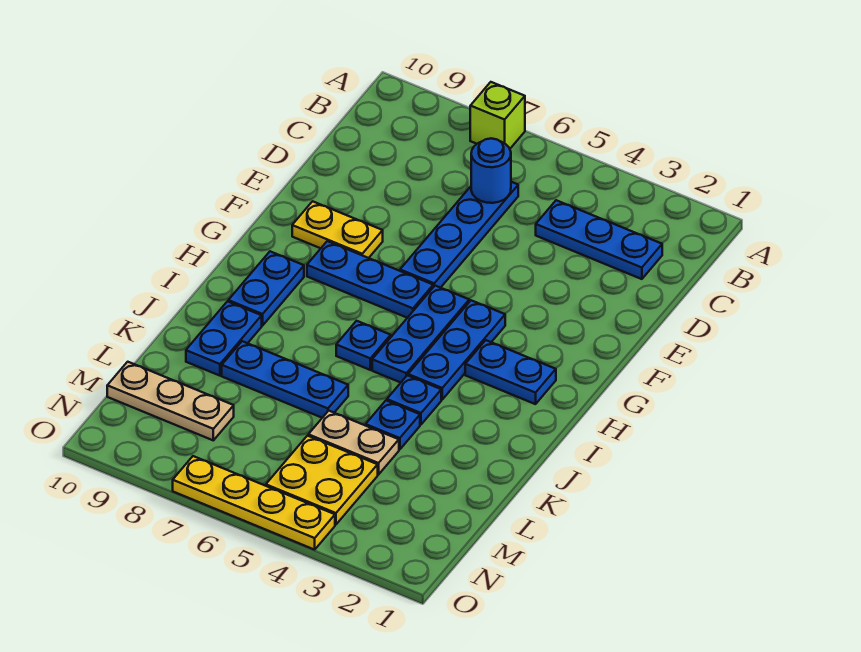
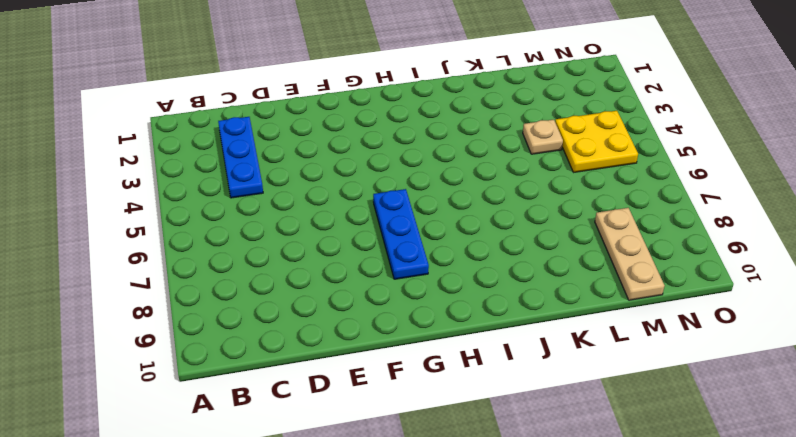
tan plate L4 level 1 -> tan plate L4:L5 level 1
none -> lime brick A7 level 1
none -> blue plate C6:F6 level 1
none -> yellow plate F8:F9 level 1

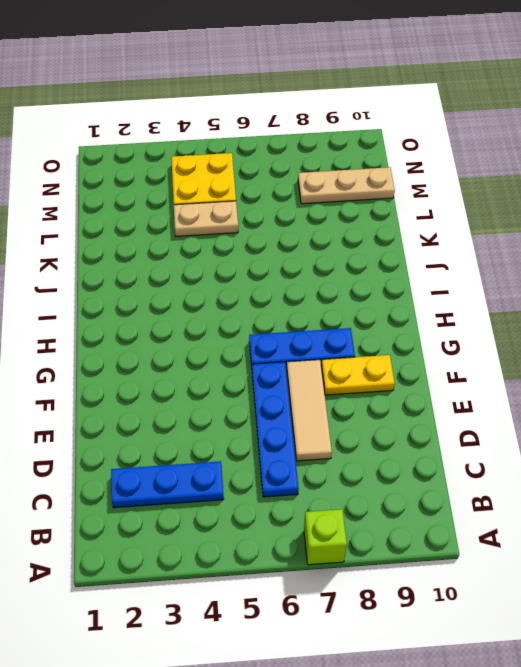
tan tile D7:F7 level 1 -> none
none -> blue plate G4:I4 level 1
none -> blue plate G5:I5 level 1
none -> blue plate H2:H3 level 1

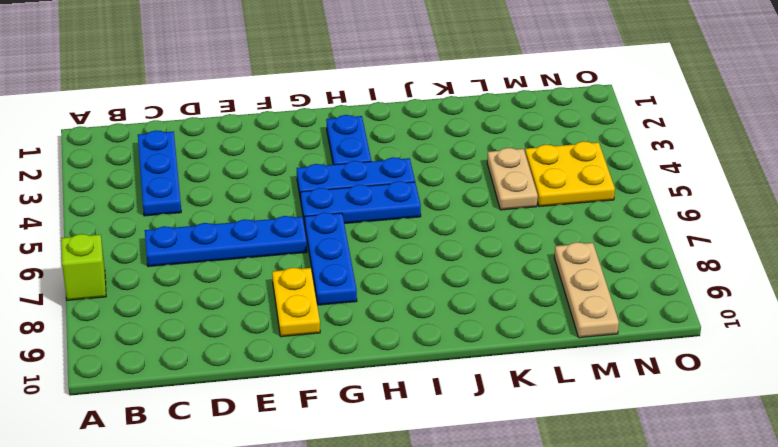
none -> blue plate H9:I9 level 1
none -> blue plate I6 level 1
none -> blue plate J4 level 1

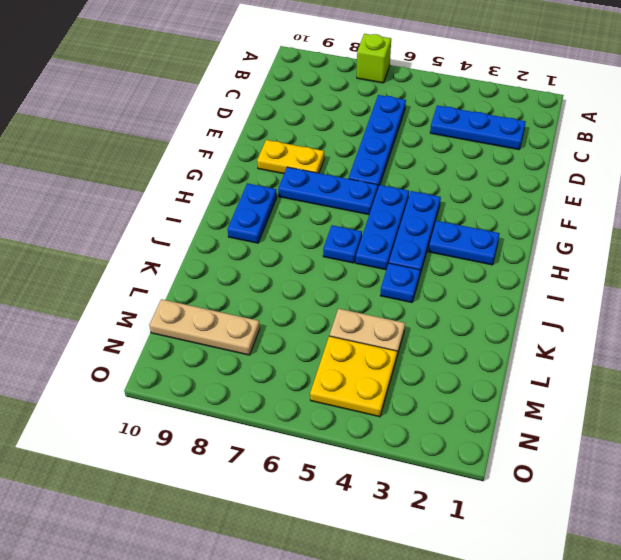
none -> blue plate J9:K9 level 1
none -> blue plate K4 level 1
none -> blue plate K6:K8 level 1

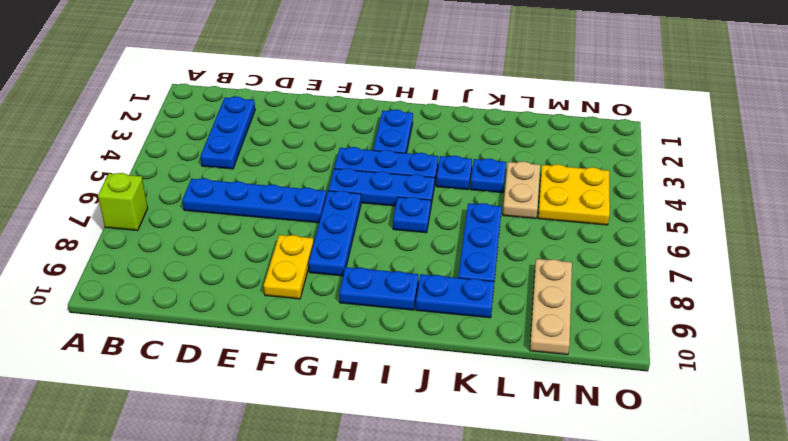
none -> yellow plate O4:O7 level 1
none -> blue round brick C6 level 2

